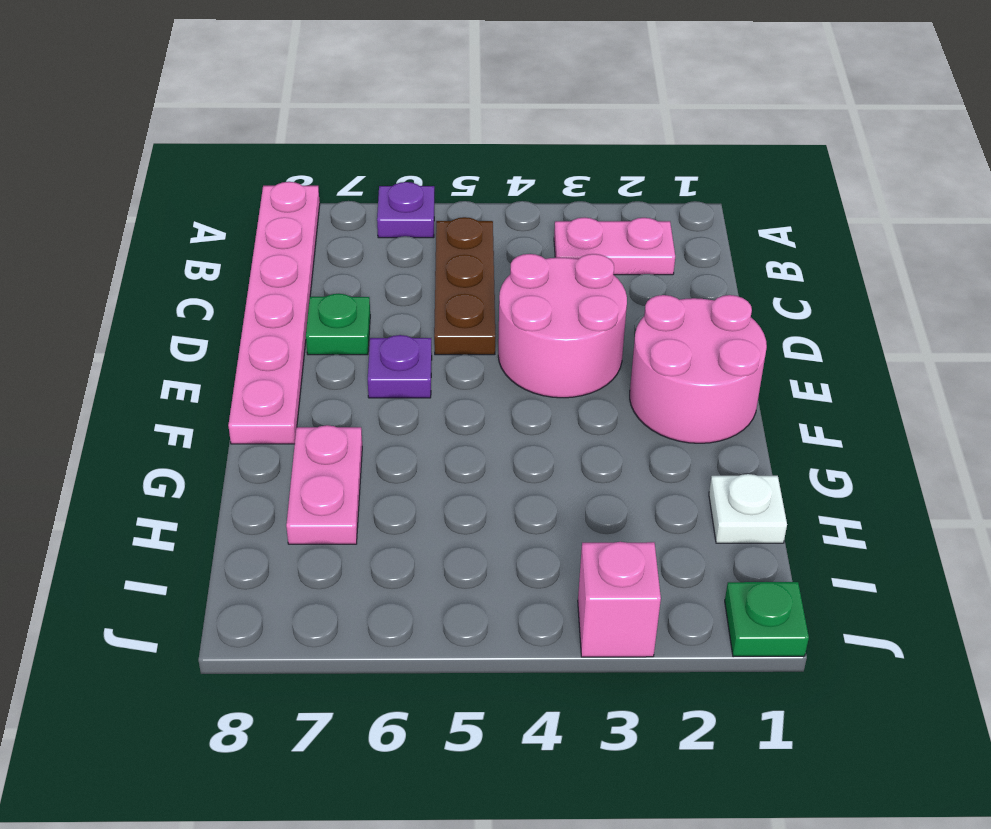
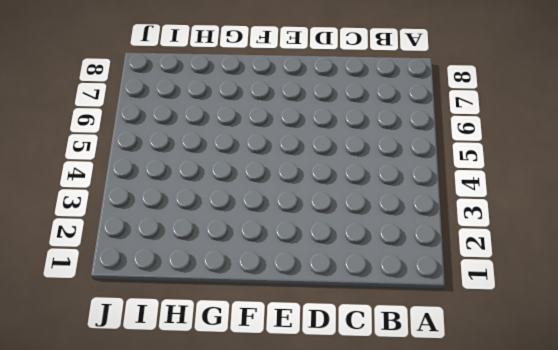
none -> purple plate A6 level 1
none -> pink plate A8:F8 level 1
none -> pink plate B2:B3 level 1

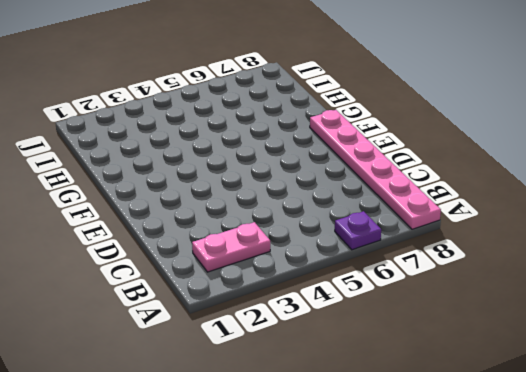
none -> brown plate B5:D5 level 1
none -> pink round brick D3:E4 level 1
none -> green plate D7 level 1

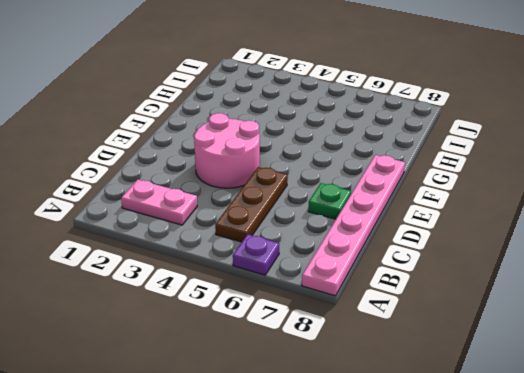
none -> pink round brick E1:F2 level 1
none -> purple plate E6 level 1
none -> pink plate G7:H7 level 1

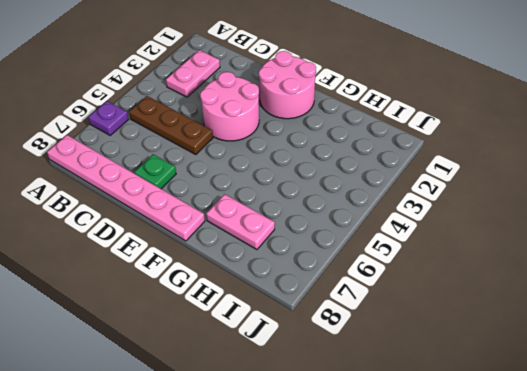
none -> purple plate E6 level 1
none -> white plate H1 level 1
none -> green plate J1 level 1

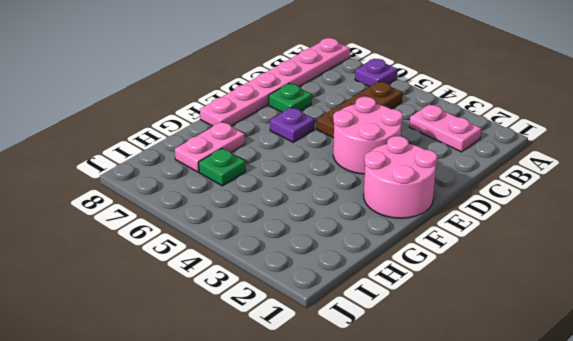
green plate H6 level 1 -> green plate J1 level 1
none -> white plate H1 level 1
none -> pink brick J3 level 1

